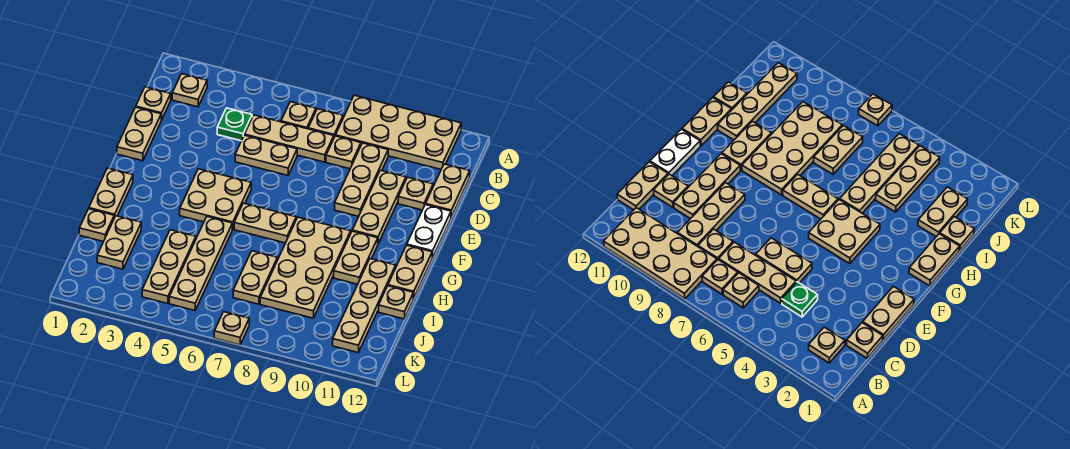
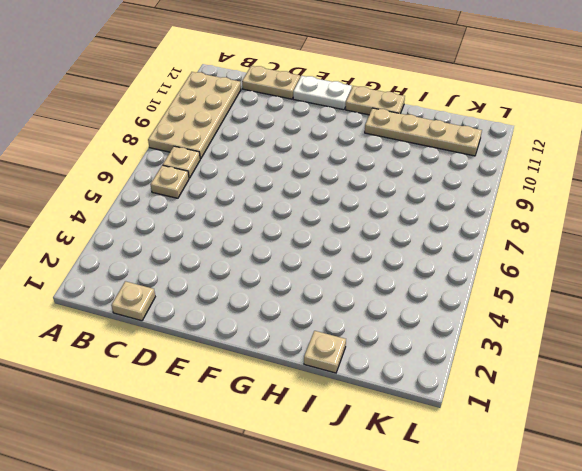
none -> tan plate B2 level 1
none -> green plate C4 level 1
none -> tan plate C5:C7 level 1

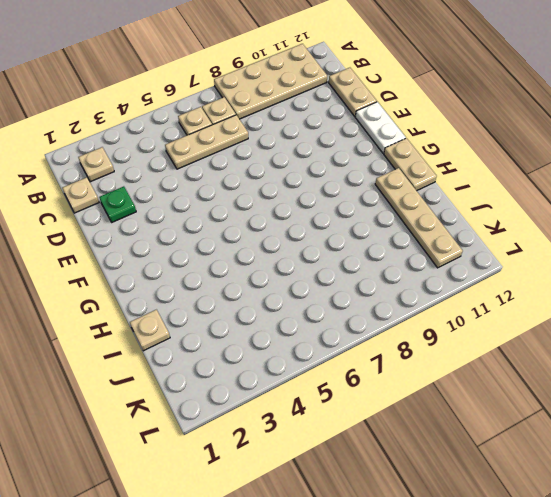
green plate D2 level 1 -> green plate C4 level 1
none -> tan plate C8 level 1
none -> tan plate C9:E9 level 1
none -> tan plate D1:E1 level 1

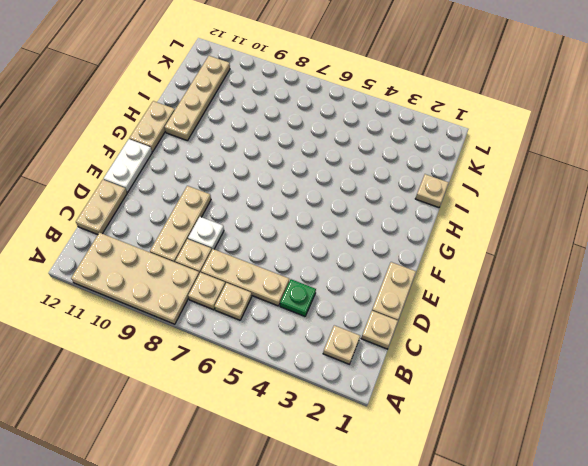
white plate D8 level 1 -> none
none -> tan plate D5:D6 level 1
none -> tan plate D10:F10 level 1
none -> tan plate D11 level 1

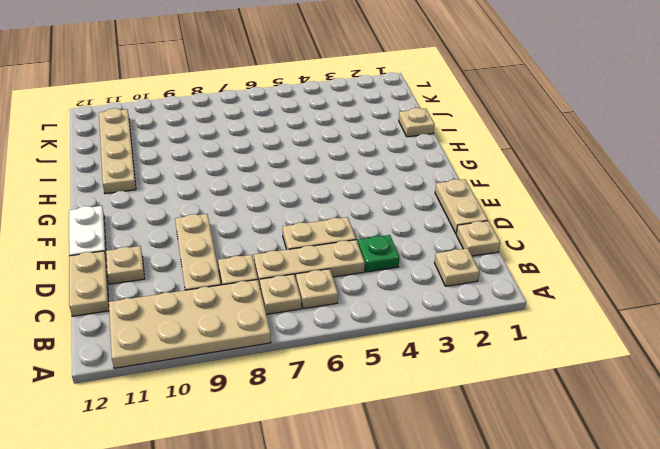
none -> tan plate D10:F10 level 1
none -> tan plate F4:G5 level 1
none -> tan plate G1:H1 level 1

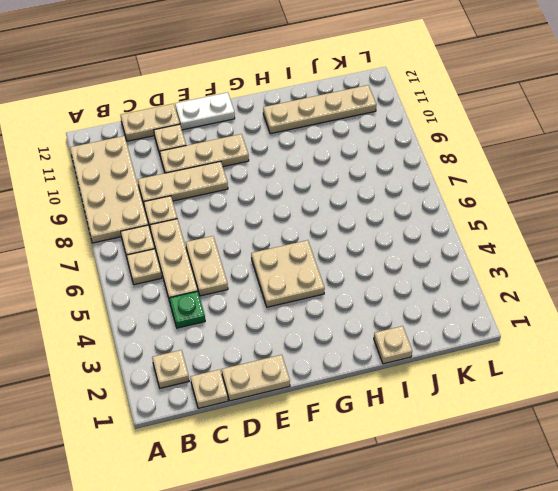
none -> tan plate G1:H1 level 1
none -> tan plate G6:G7 level 1
none -> tan plate G8:J9 level 1

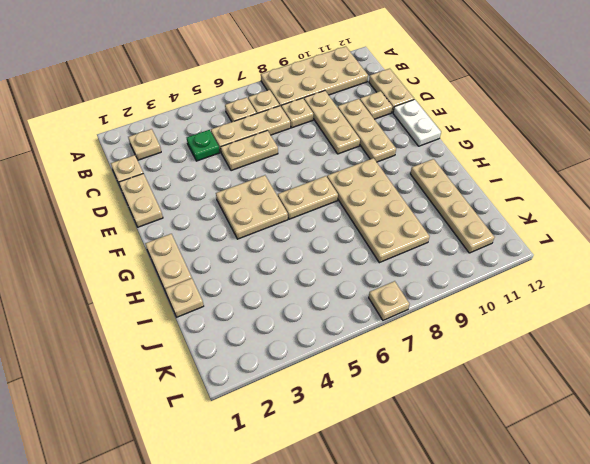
none -> tan plate G10:H10 level 1
none -> tan plate G12:H12 level 1
none -> tan plate H5:K5 level 1

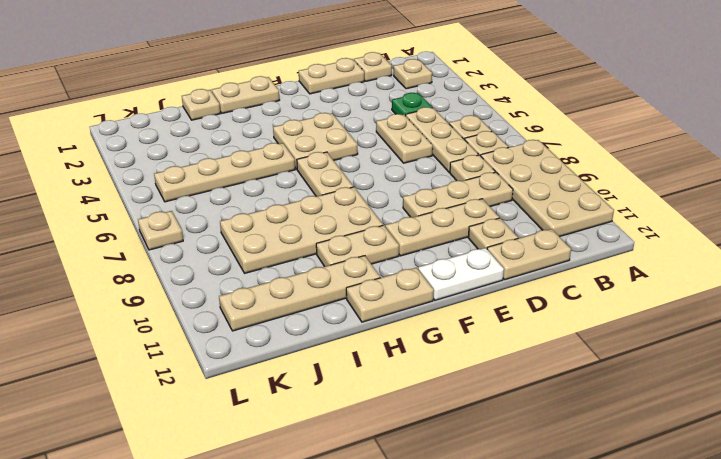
none -> tan plate I2:J2 level 1
none -> tan plate I4:K4 level 1
none -> tan plate I7:J7 level 1

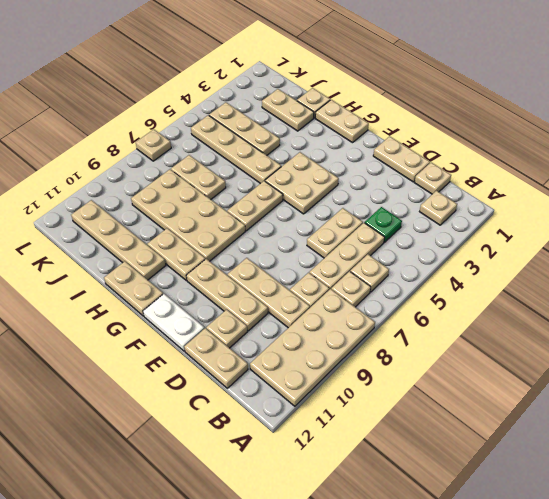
none -> tan plate I12 level 1

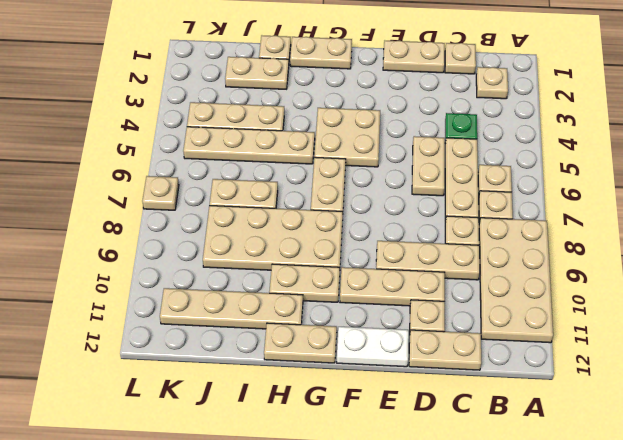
none -> tan plate I12 level 1

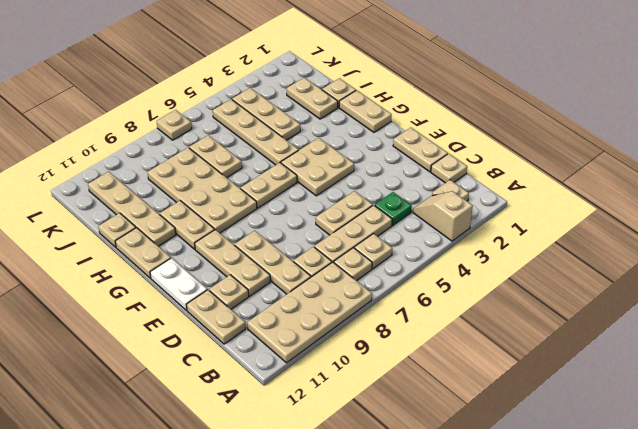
tan slope A3:B3 level 1 top A -> none

